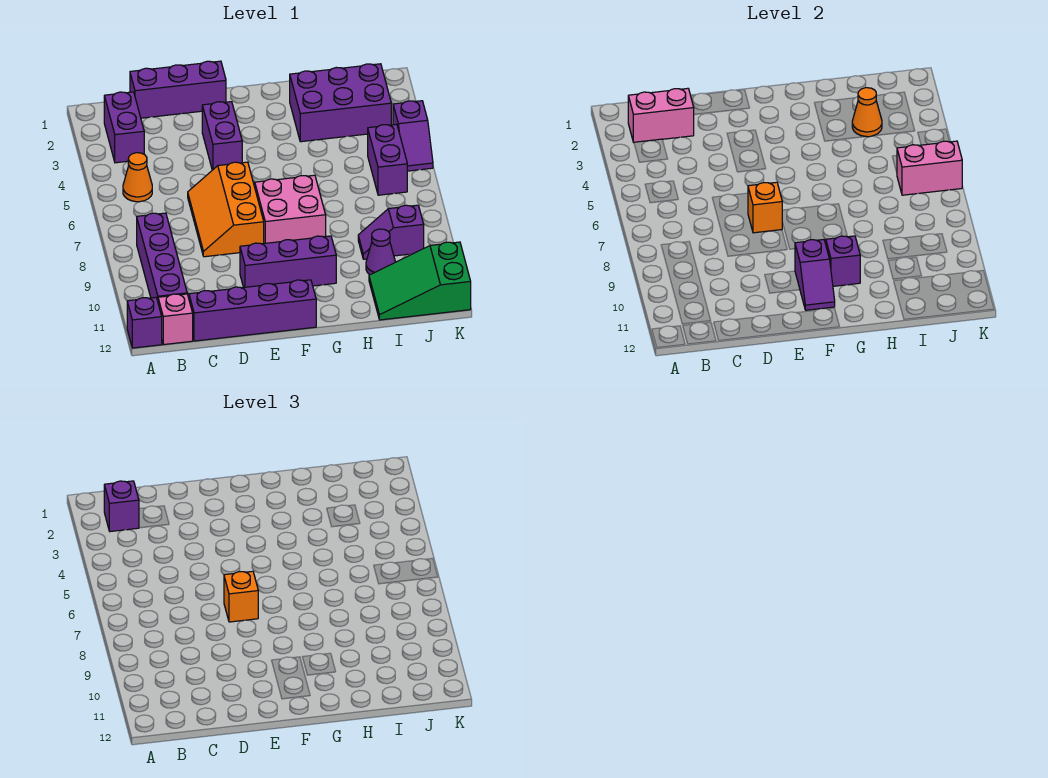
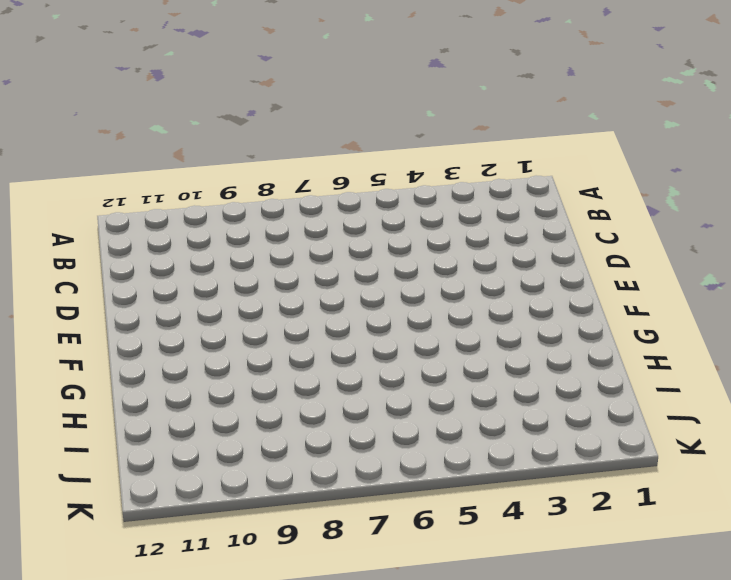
none -> purple brick A12 level 1
none -> purple brick B2:B3 level 1
none -> orange cone B5 level 1

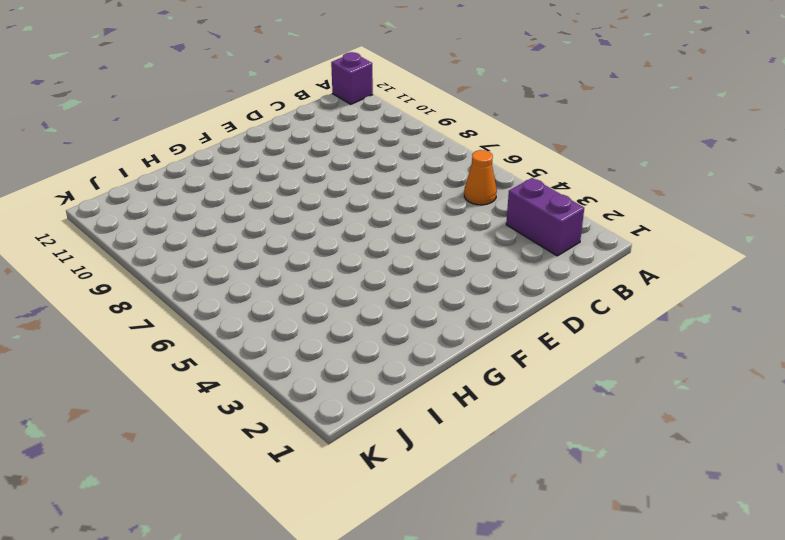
none -> purple brick B8:B11 level 1
none -> pink brick B12 level 1
none -> purple brick C1:E1 level 1

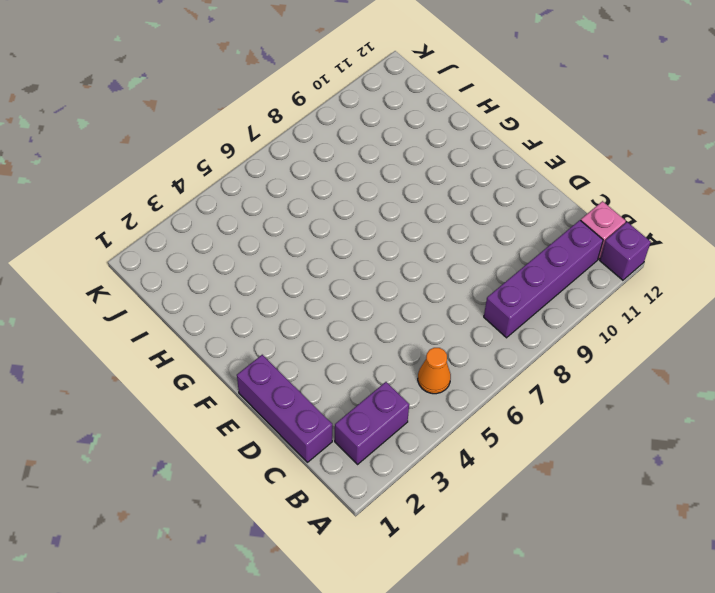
none -> purple brick C12:F12 level 1
none -> orange slope D6:E8 level 1 top E
none -> purple brick E3:E4 level 1

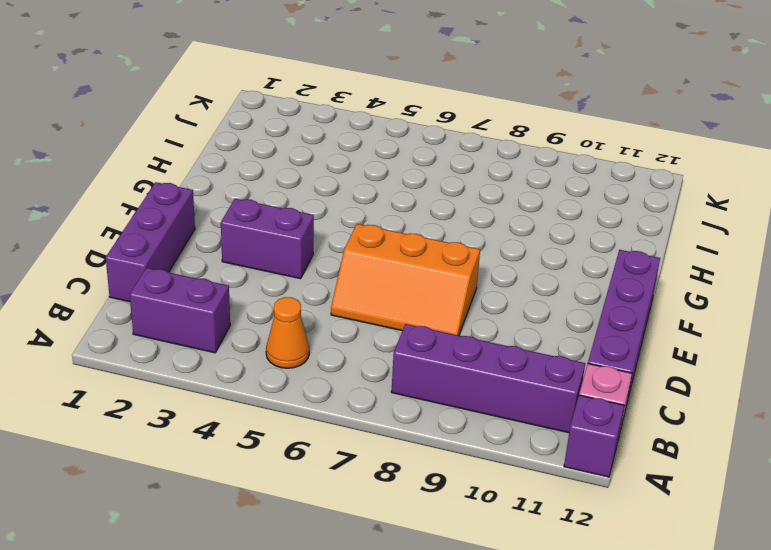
none -> purple brick E10:G10 level 1
none -> pink brick F7:G8 level 1
none -> purple brick H2:J3 level 1

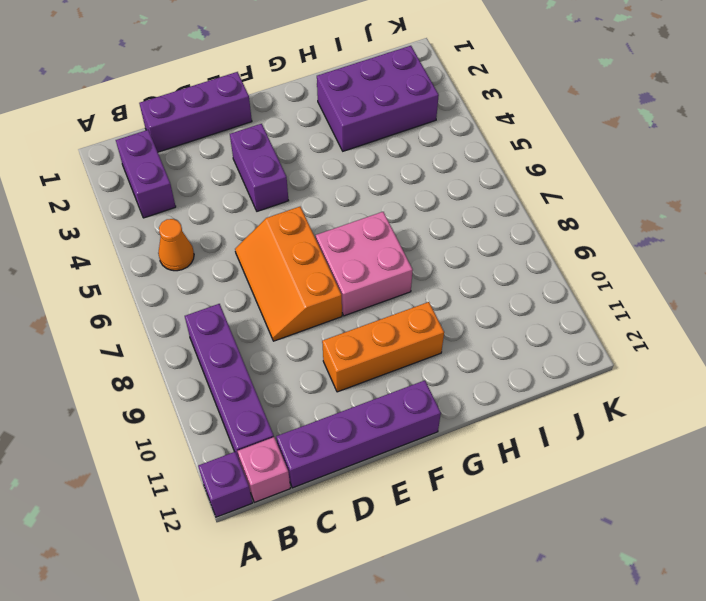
orange brick E10:G10 level 1 -> purple brick E10:G10 level 1
none -> purple slope I9:J9 level 1 top J
none -> purple cone I10 level 1
none -> green slope I11:K12 level 1 top K

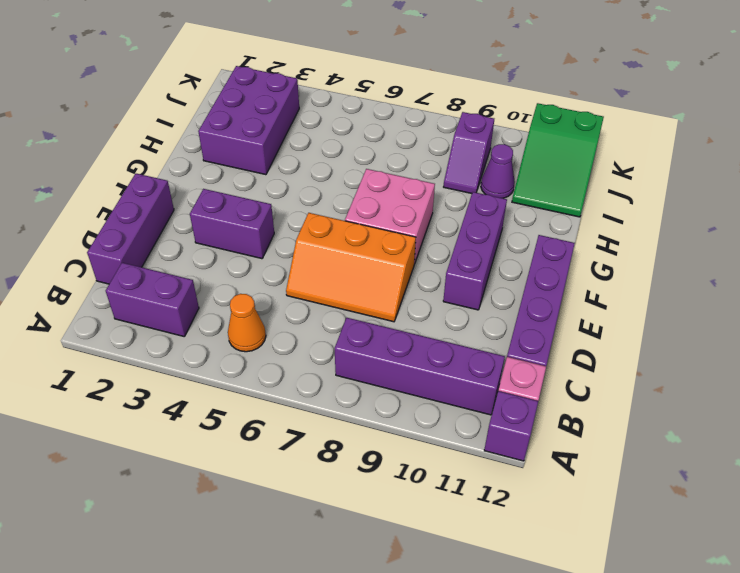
none -> purple brick J5:J6 level 1
none -> purple slope K4:K5 level 1 top 4
none -> pink brick B2:C2 level 2

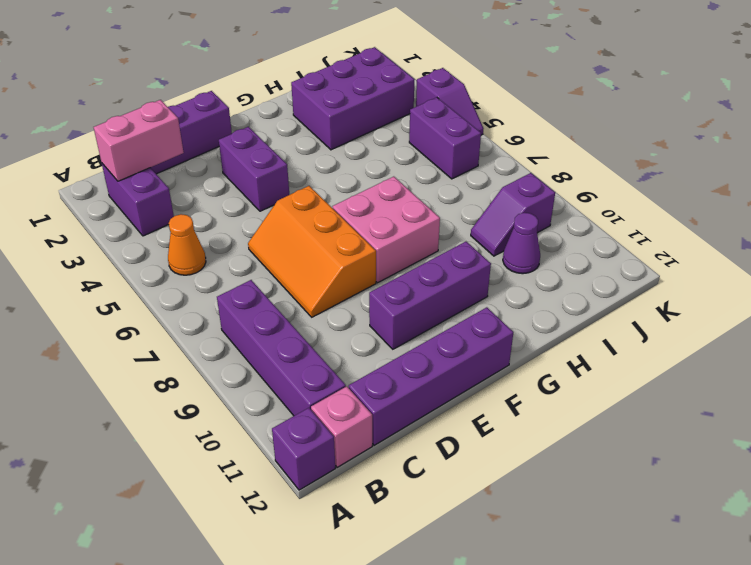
none -> green slope I11:K12 level 1 top K
none -> orange brick E7 level 2
none -> purple slope F10:F11 level 2 top 10

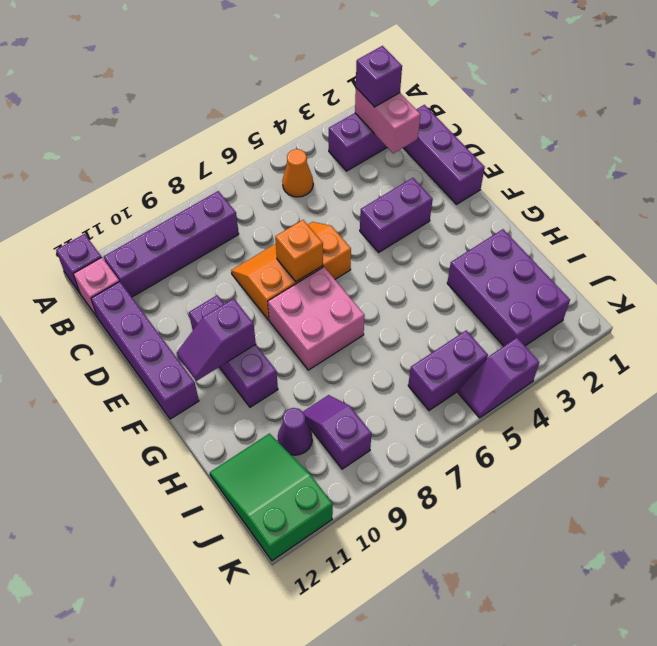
none -> purple brick G10 level 2
none -> orange cone I3 level 2
none -> pink brick J6:K6 level 2

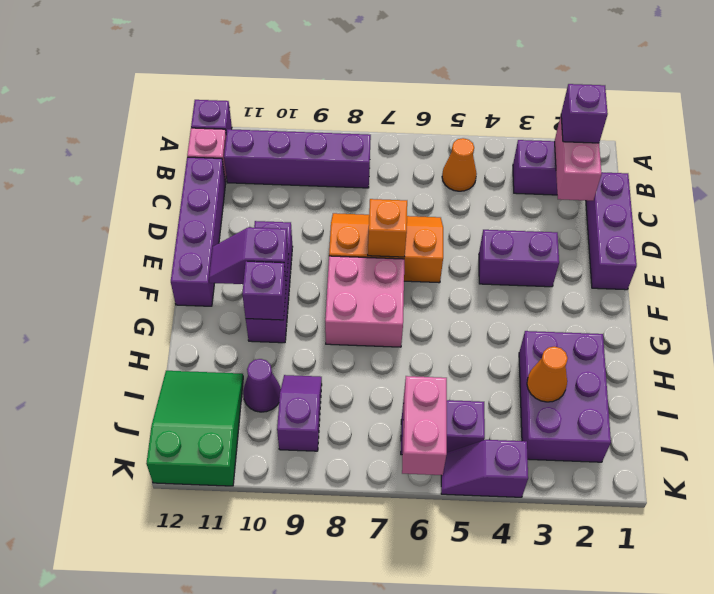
none -> orange brick E7 level 3

